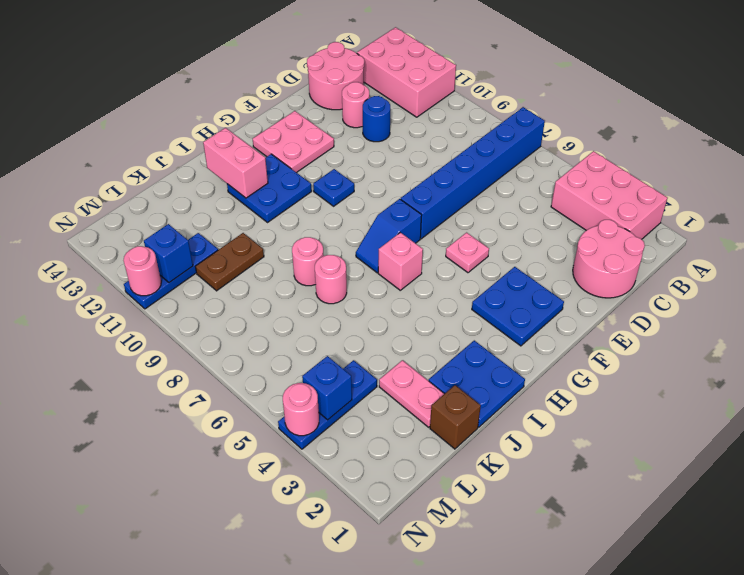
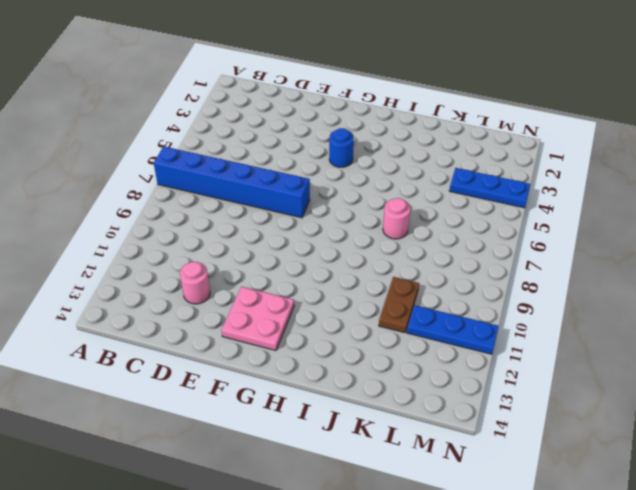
blue round brick G4 level 1 -> blue round brick D11 level 1
brown plate K10:K11 level 1 -> brown plate K10:L10 level 1
none -> pink brick A2:B4 level 1
none -> pink brick A11:B13 level 1
none -> pink round brick C1:D2 level 1

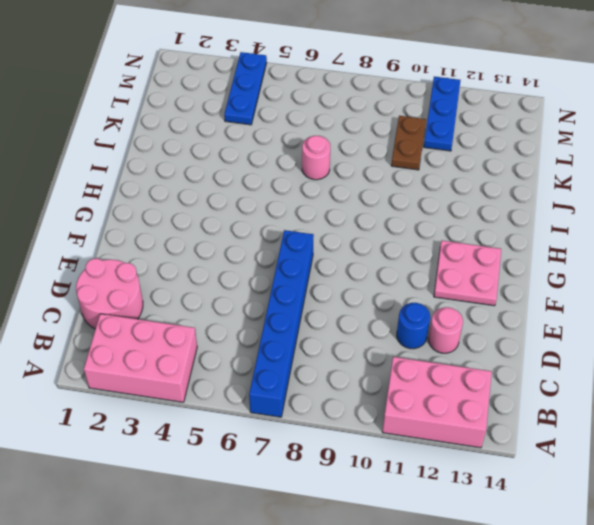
none -> pink round brick C13:D14 level 1
none -> blue plate F2:G3 level 1
none -> pink plate F5 level 1

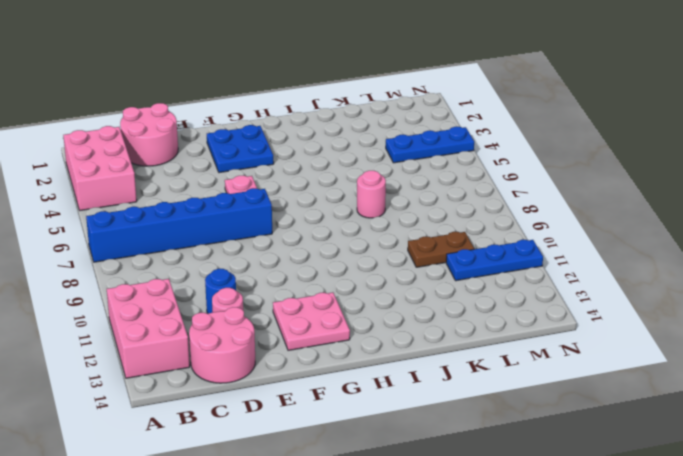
none -> blue slope G7:H7 level 1 top G
none -> blue plate G10 level 1
none -> pink brick H6 level 1

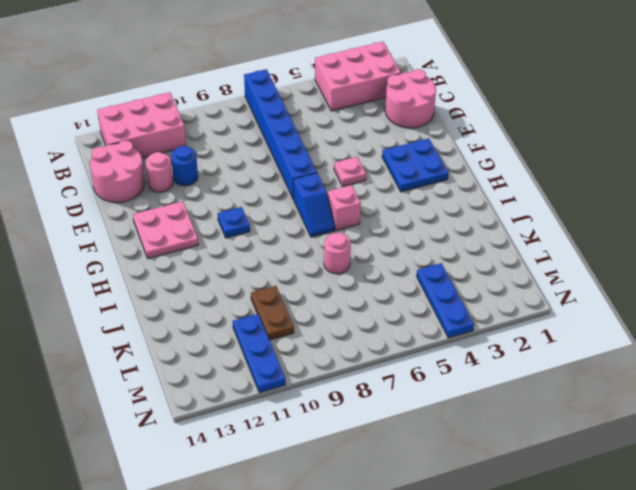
none -> blue plate H11:I12 level 1
none -> blue plate I1:J2 level 1
none -> pink round brick J8 level 1

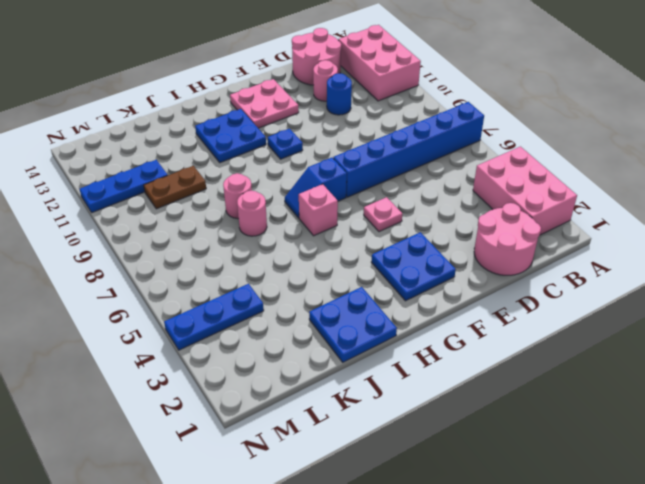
none -> brown brick K1 level 1
none -> pink plate K2:K3 level 1
none -> pink brick I12:I13 level 2

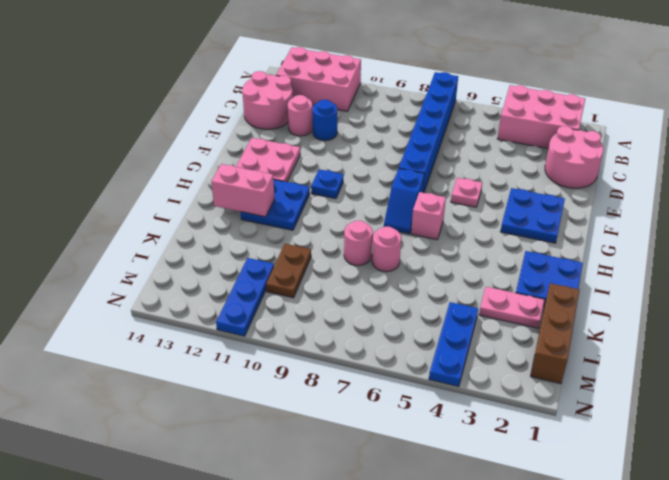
brown brick K1:M1 level 1 -> brown brick K1 level 1
none -> blue brick M4 level 2
none -> blue brick M11 level 2
none -> pink round brick N4 level 2

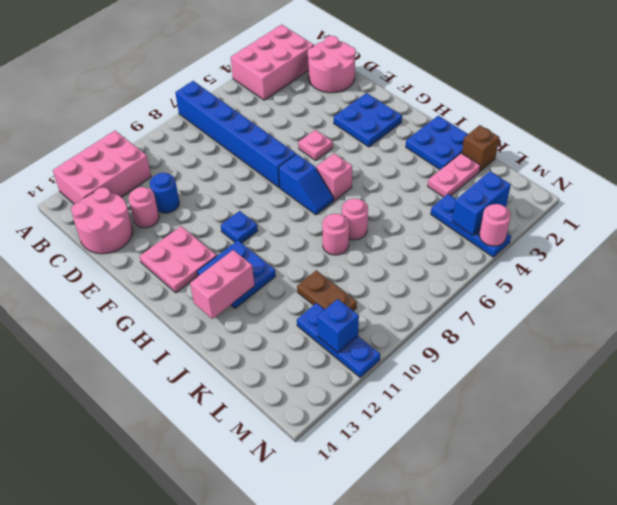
blue brick M3:M4 level 2 -> blue brick M4 level 2
none -> pink round brick N11 level 2

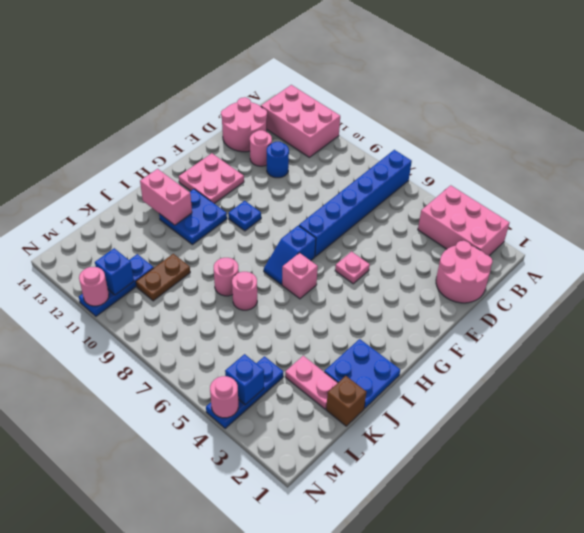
none -> blue plate F2:G3 level 1

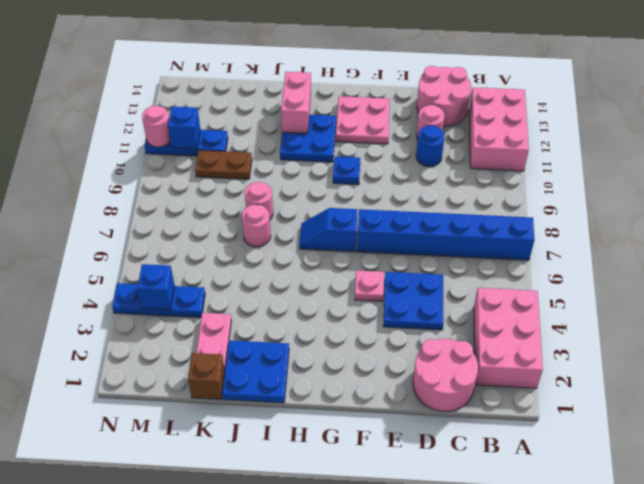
blue plate D4:E5 level 1 -> blue plate F2:G3 level 1
none -> pink brick H6 level 1
none -> pink round brick N4 level 2

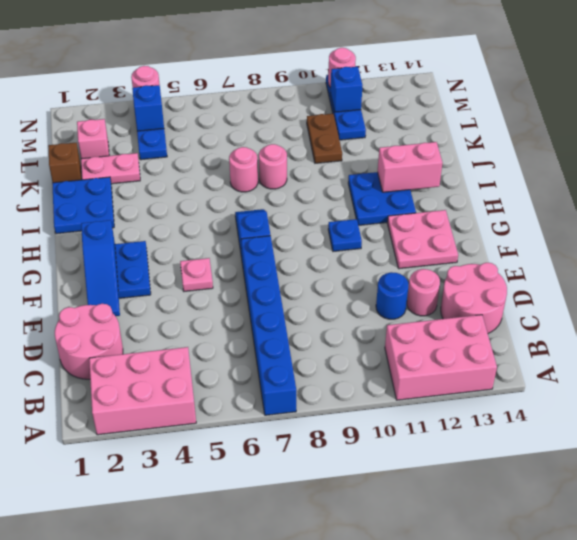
blue slope E2:G2 level 2 top G -> none
pink brick L2 level 1 -> pink brick H6 level 1

